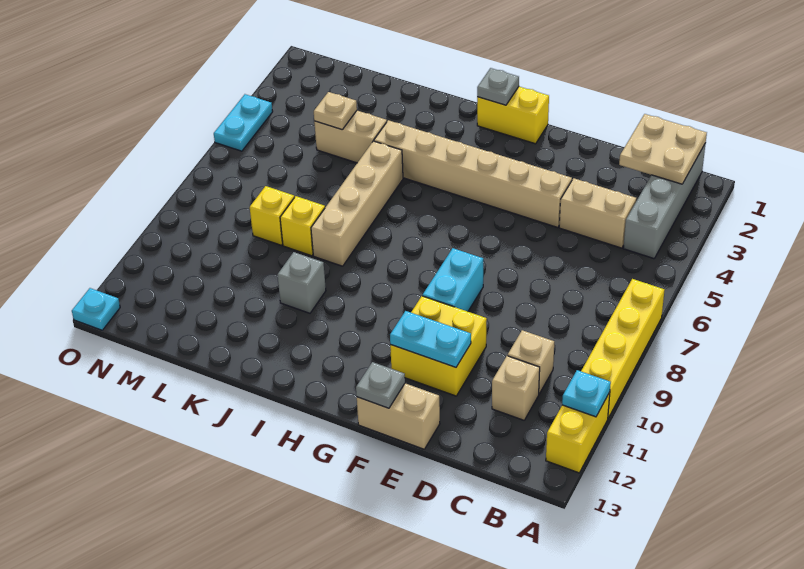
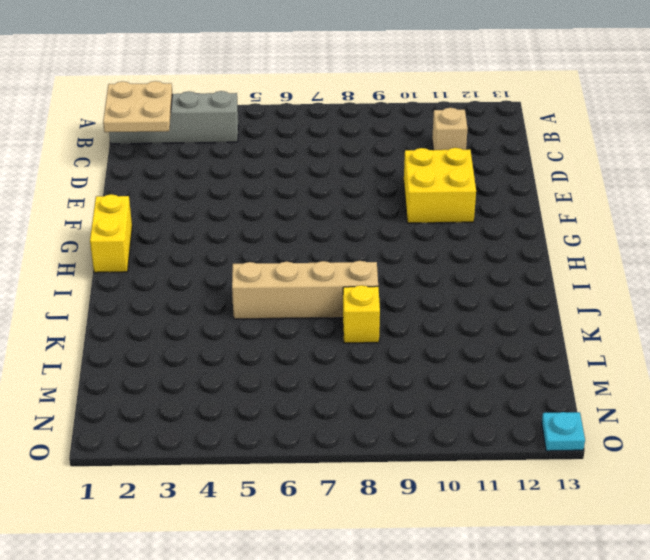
none -> yellow brick A7:A10 level 1
none -> yellow brick A11:A12 level 1
none -> tan brick C4:D4 level 1

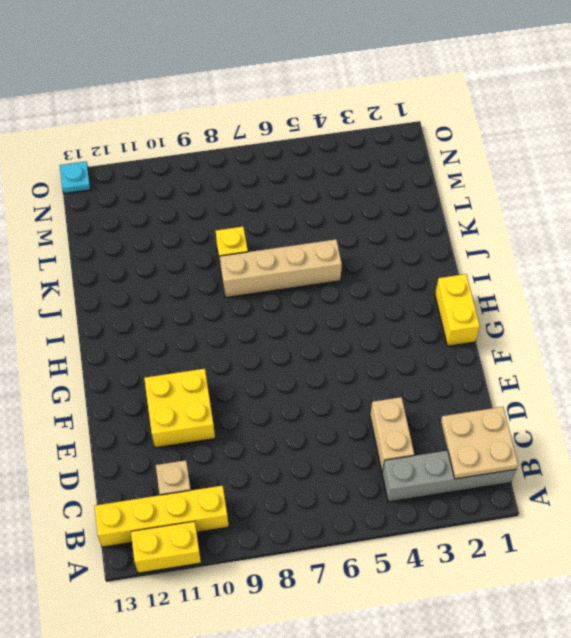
yellow brick B10:B13 level 1 -> yellow brick A7:A10 level 1
none -> tan brick C10 level 1
none -> tan brick E4:J4 level 1
none -> tan brick E13:F13 level 1

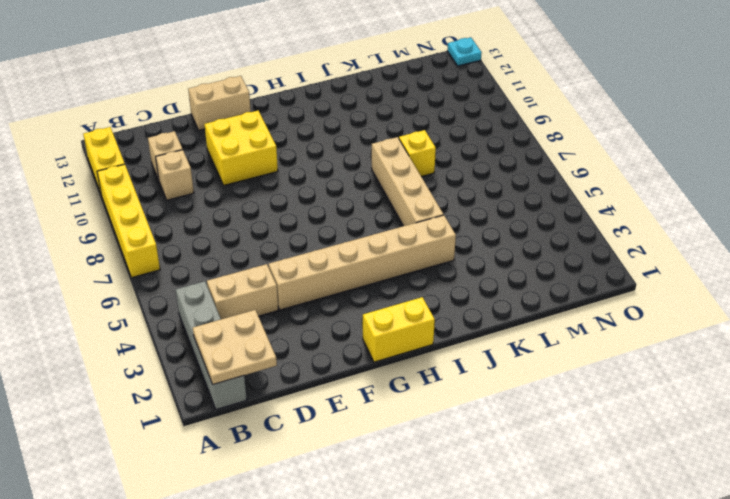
none -> cyan brick F8:F9 level 1
none -> grey brick J10 level 1
none -> tan brick K4:L4 level 1

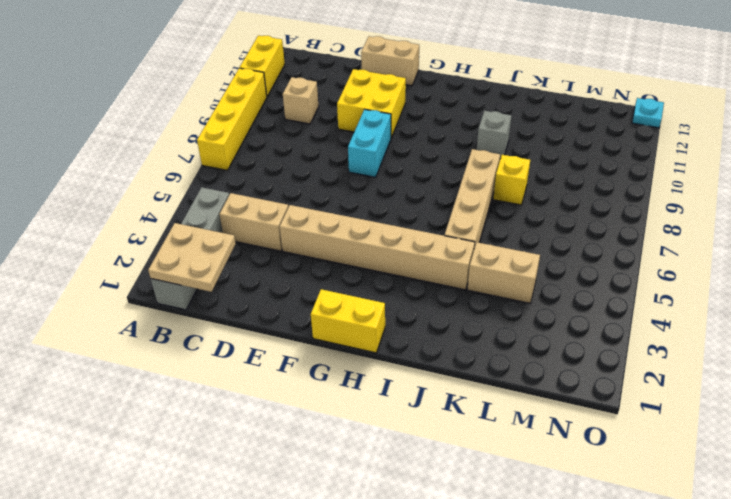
none -> tan brick C11 level 1
none -> yellow brick L8 level 1
none -> cyan plate O4:O5 level 1

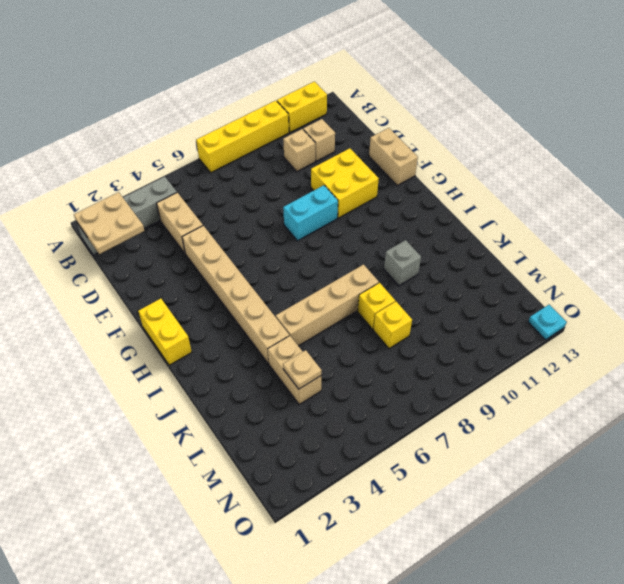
none -> cyan plate O4:O5 level 1
none -> cyan plate A11 level 2
none -> cyan plate E11:F11 level 2

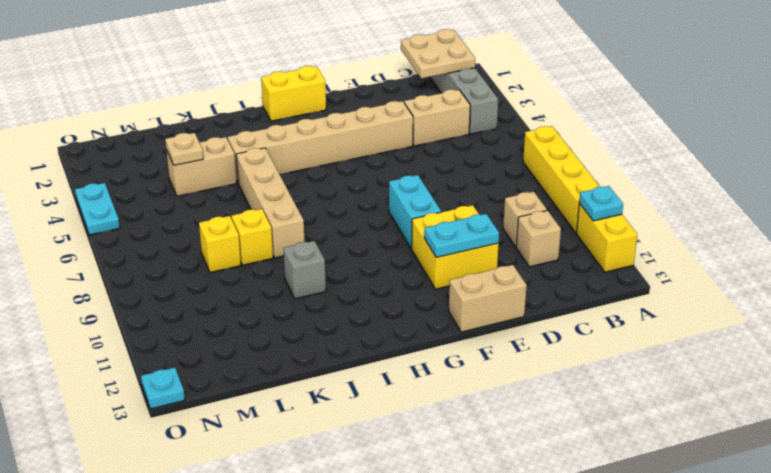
none -> grey plate F13 level 2
none -> grey plate H1 level 2

